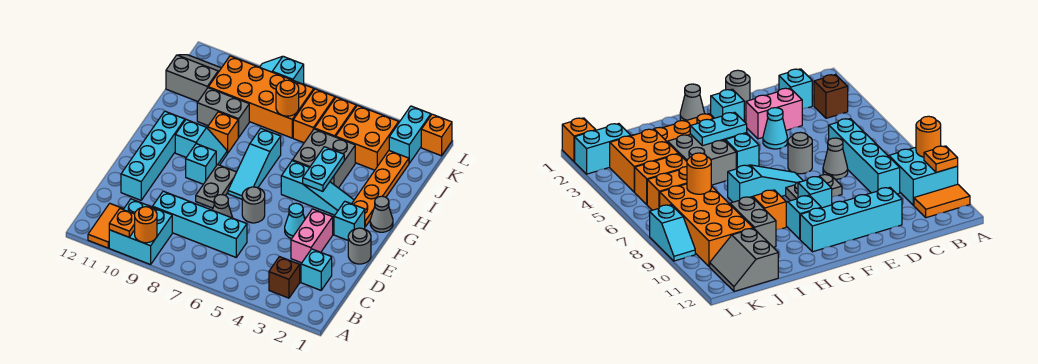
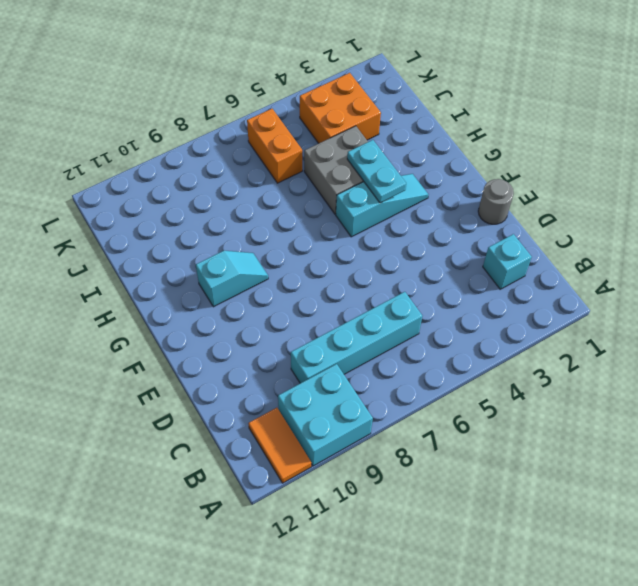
none -> brown brick B3 level 1
none -> pink brick D3:E3 level 1
none -> grey cone D7 level 1
none -> cyan brick D11:G11 level 1

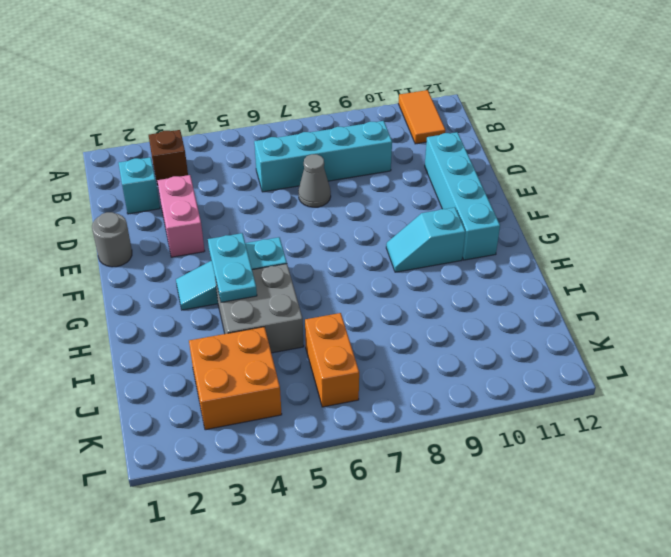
none -> cyan brick A9:B10 level 1
none -> cyan cone E4 level 1
none -> grey round brick E6 level 1
none -> grey plate E8:F8 level 1

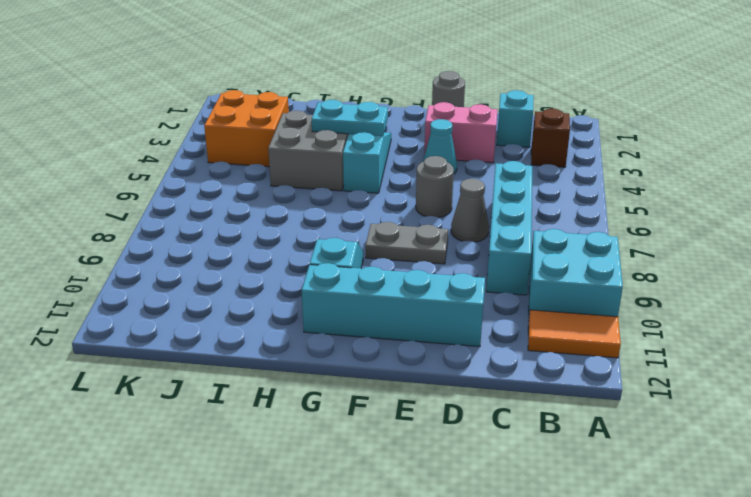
none -> cyan brick F2 level 1
none -> cyan slope F7:H7 level 1 top H
none -> cyan brick F9 level 1
none -> grey cone G1 level 1

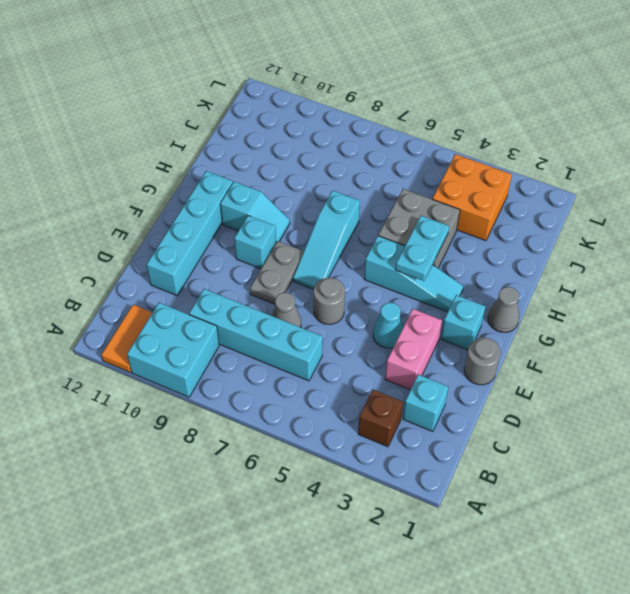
none -> orange plate G2:J2 level 1
none -> orange brick H9 level 1
none -> grey brick I9:I10 level 1
none -> orange brick J5:K5 level 1

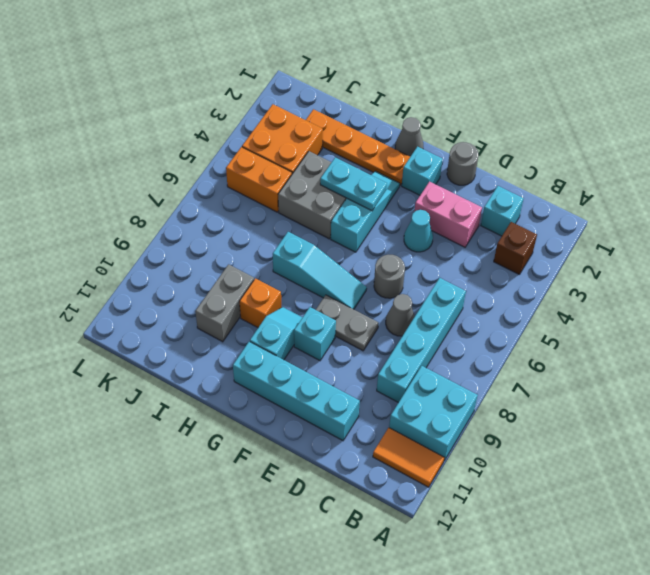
none -> orange brick J6:K6 level 1
none -> orange brick J7:K10 level 1
none -> grey slope J11:K12 level 1 top J
none -> cyan brick K2:L2 level 1

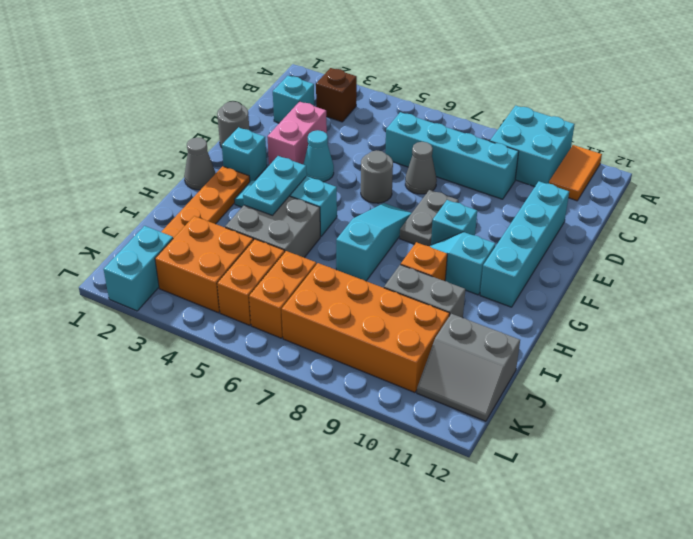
none -> orange brick L1 level 1
none -> cyan slope L8:L9 level 1 top 8
none -> orange round brick A9 level 2
none -> orange plate A10 level 2

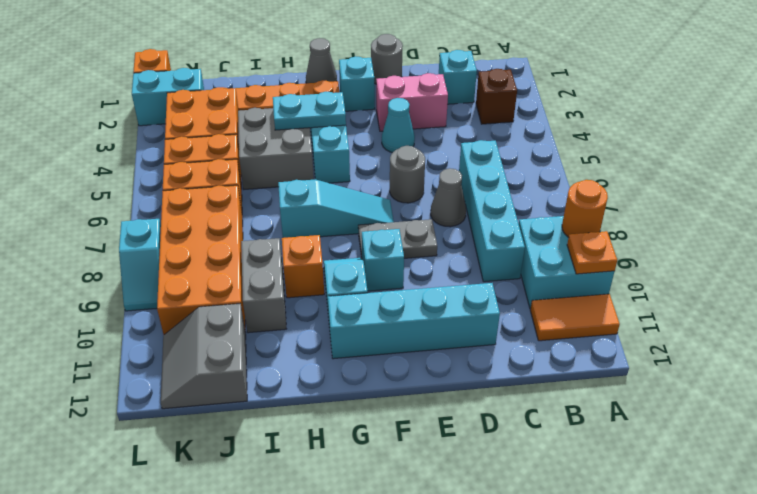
none -> orange round brick J7 level 2

